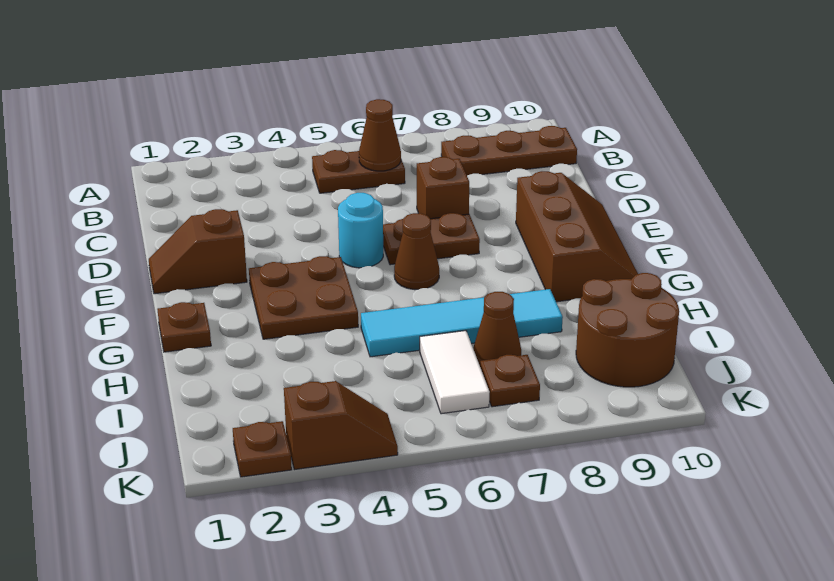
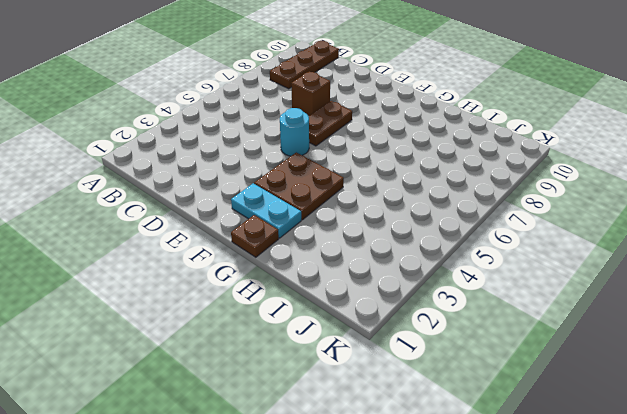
cyan plate F2:G2 level 1 -> none
none -> brown plate B5:B6 level 1
none -> brown slope E1:E2 level 1 top 2
none -> brown slope E9:G10 level 1 top 9

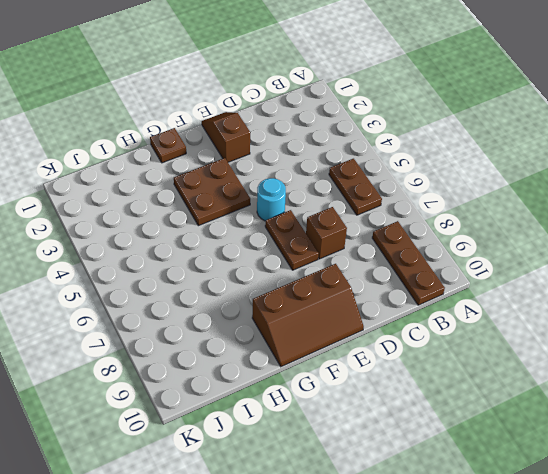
none -> brown cone F6 level 1
none -> cyan tile H5:H8 level 1
none -> white tile I6:J6 level 1

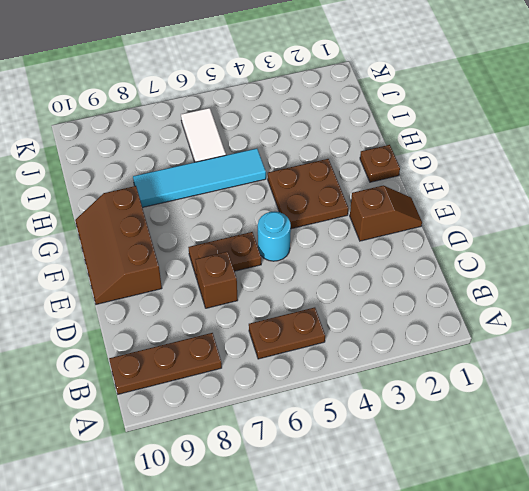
none -> brown cone F6 level 1
none -> brown cone I7 level 1
none -> brown round brick I9:J10 level 1

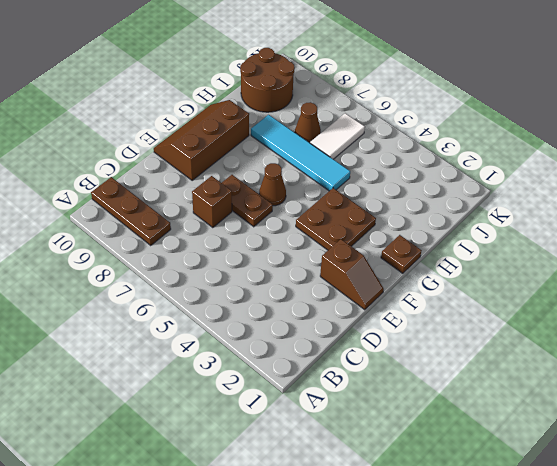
none -> brown plate B5:B6 level 1
none -> cyan round brick E5 level 1
none -> brown plate J7 level 1

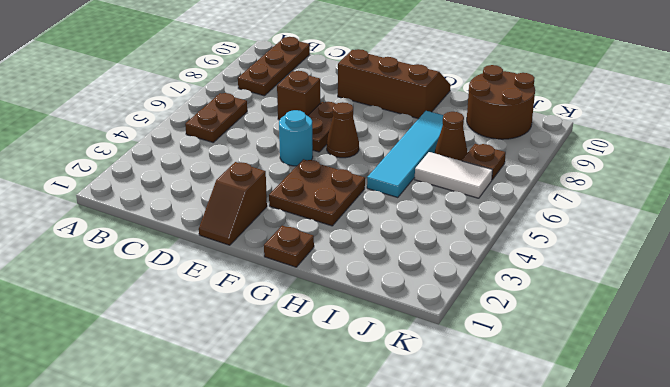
none -> brown plate K2 level 1
none -> brown slope K3:K4 level 1 top 3
none -> brown cone B6 level 2

